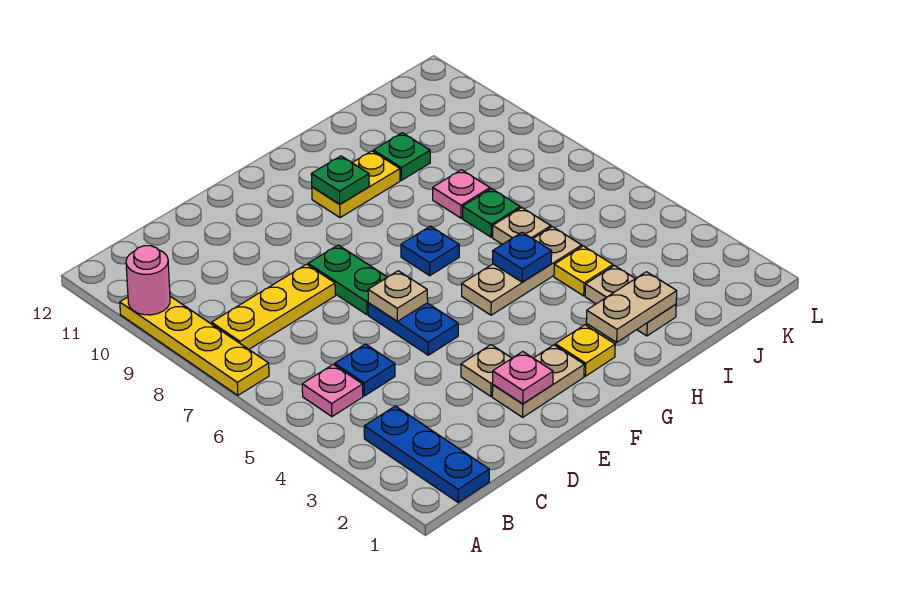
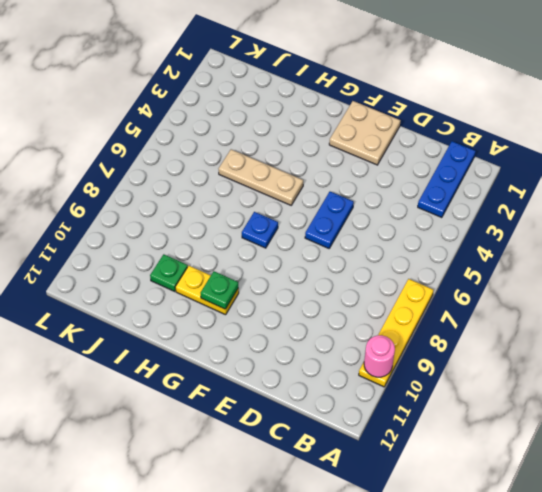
tan plate E1:F2 level 1 -> tan plate E2:F2 level 1
none -> pink plate B5 level 1
none -> yellow plate B8:D8 level 1
none -> blue plate C5 level 1

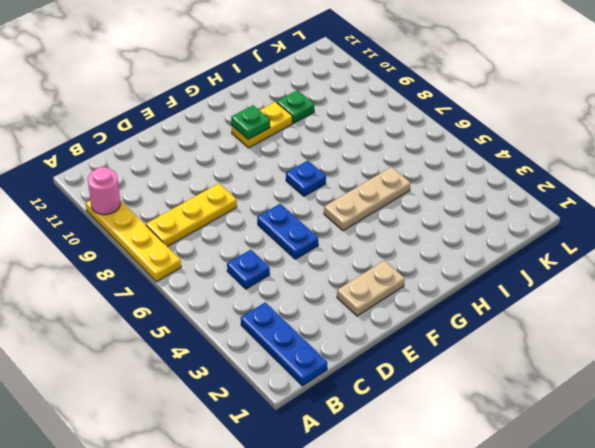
none -> pink plate B5 level 1
none -> tan plate E3 level 1
none -> green plate E7:E8 level 1

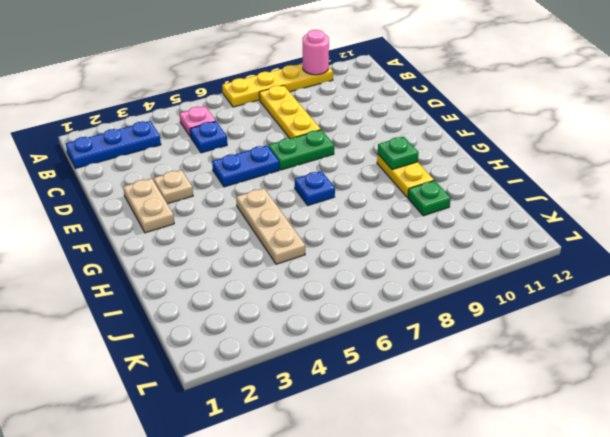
none -> yellow plate G2 level 1
none -> tan plate I2:I3 level 1
none -> yellow plate I4 level 1

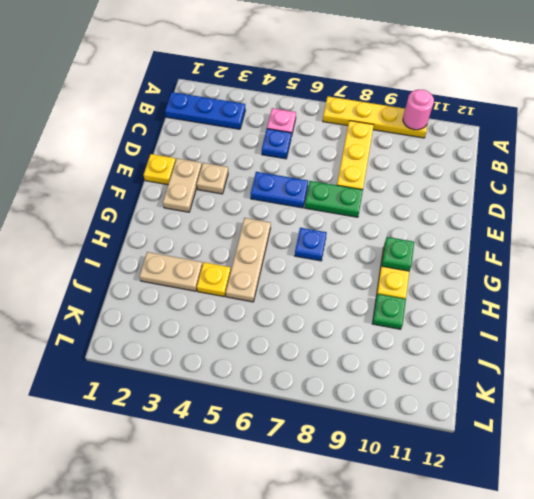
yellow plate E1 level 1 -> yellow plate G2 level 1
none -> tan plate I6 level 1
none -> green plate I7 level 1
none -> pink plate I8 level 1

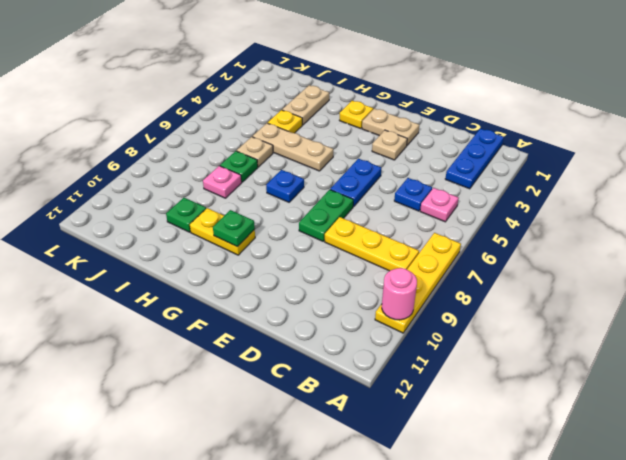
none -> pink plate E2 level 2
none -> tan plate E6 level 2
none -> tan plate H2:I2 level 2

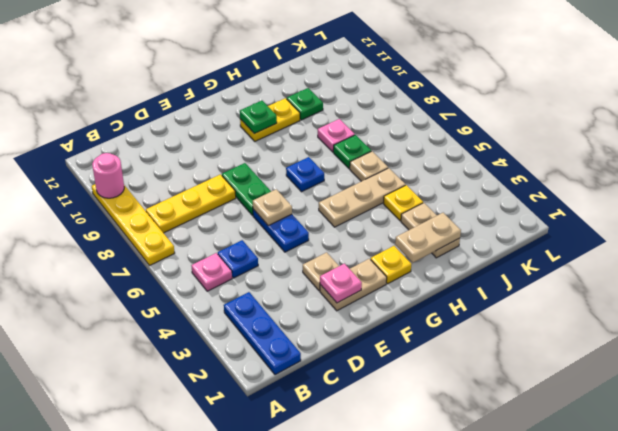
none -> blue plate H5 level 2

